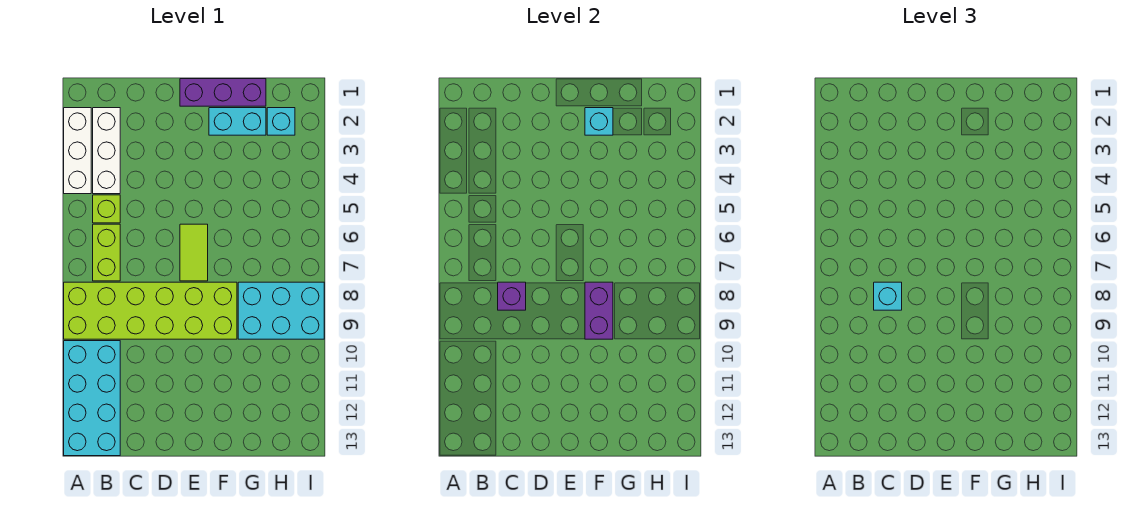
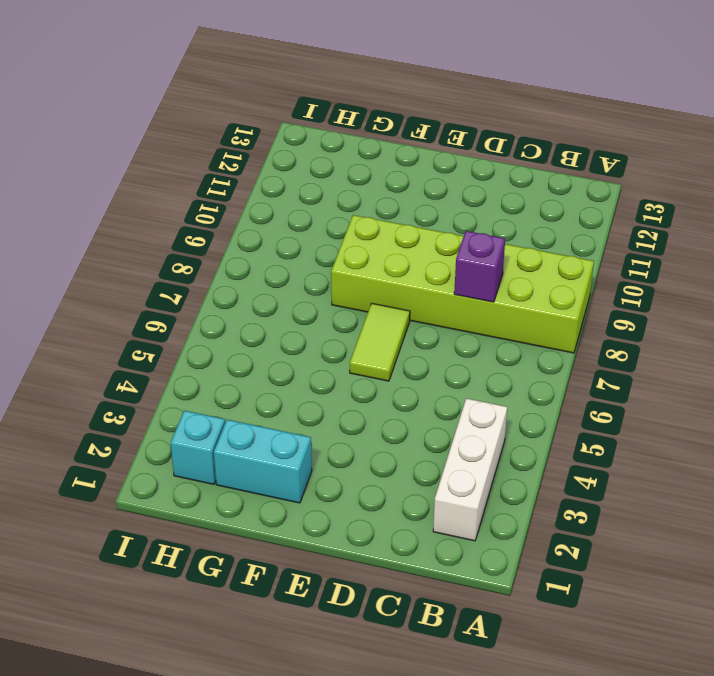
none -> white brick A2:A4 level 1
none -> cyan brick A10:B13 level 1
none -> lime brick B5 level 1

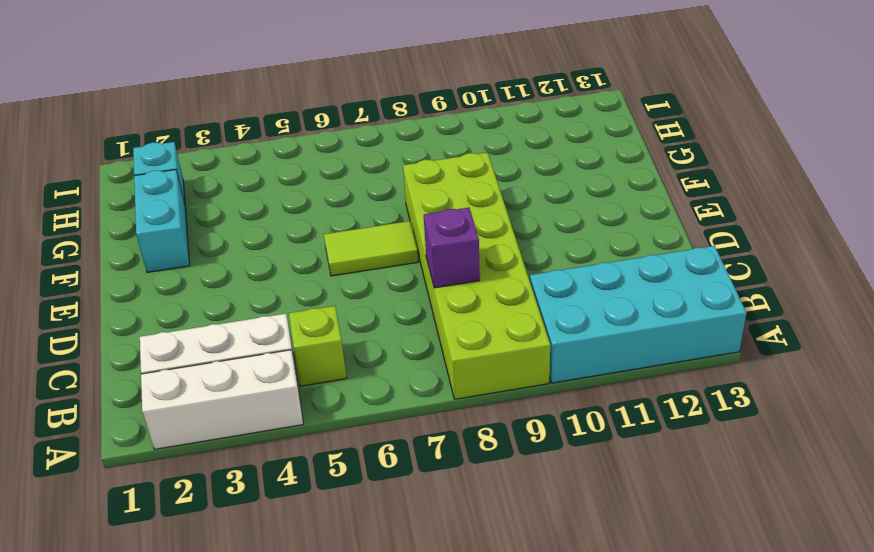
none -> lime brick B6:B7 level 1
none -> purple brick E1:G1 level 1
none -> cyan brick G8:I9 level 1

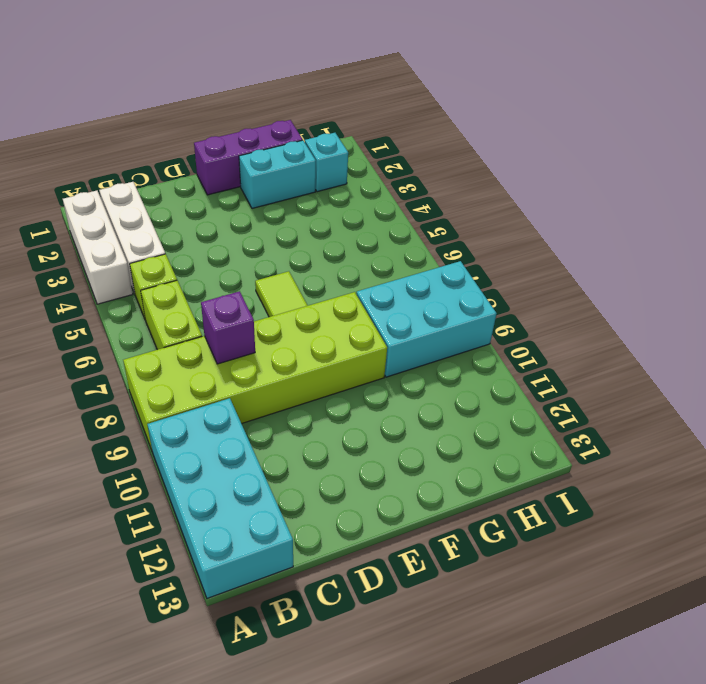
none -> cyan brick F2 level 2
none -> purple brick F8:F9 level 2
none -> cyan brick C8 level 3

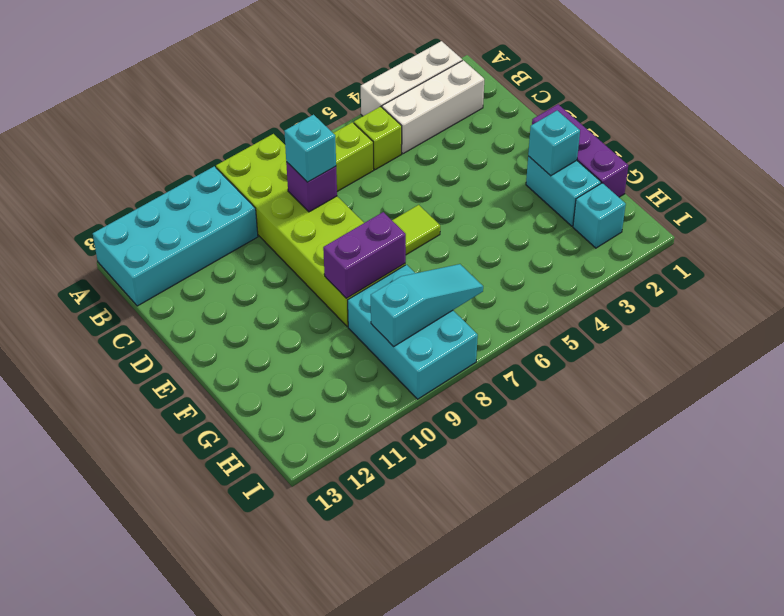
cyan slope H7:H9 level 2 top 9 -> none

